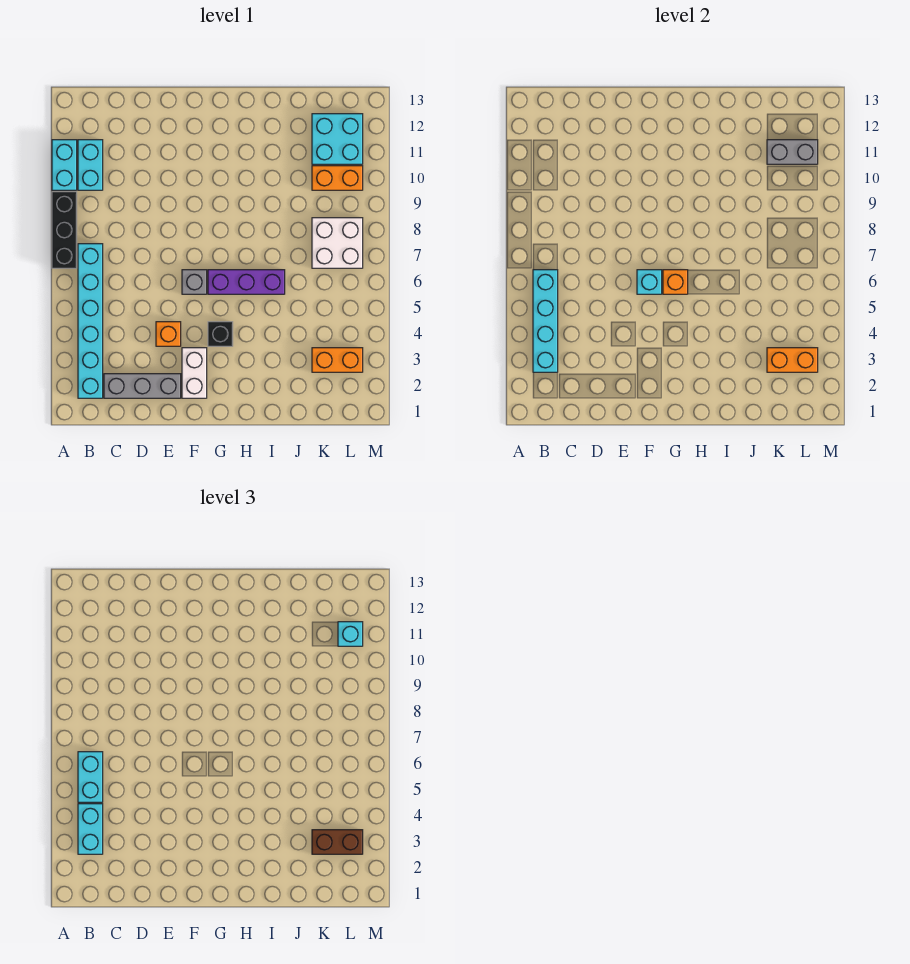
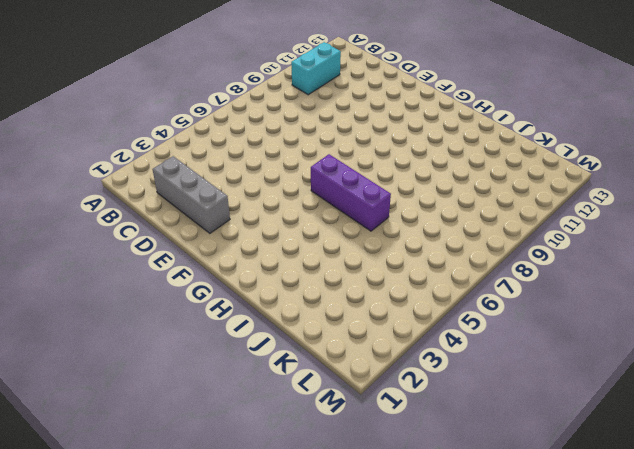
none -> black brick A7:A9 level 1
none -> cyan brick A10:A11 level 1
none -> cyan brick B2:B7 level 1

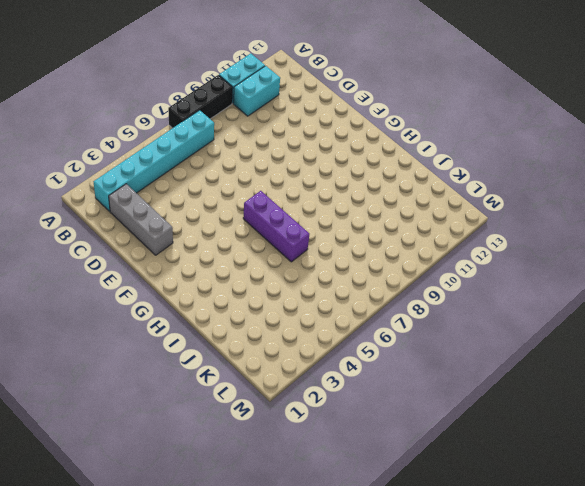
none -> orange brick E4 level 1
none -> white brick F2:F3 level 1
none -> grey brick F6 level 1

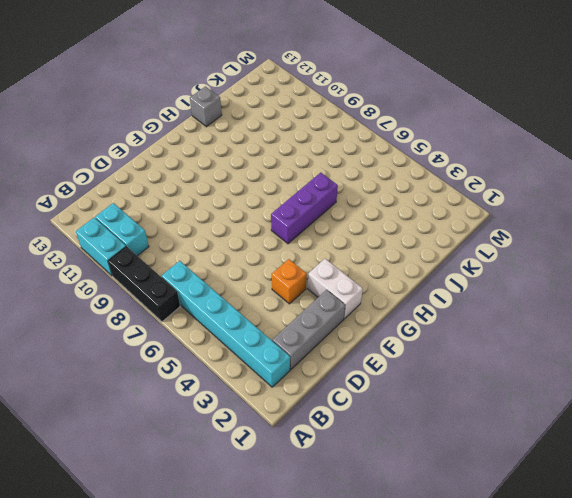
grey brick I13 level 1 -> grey brick F6 level 1
none -> black brick G4 level 1
none -> orange brick K3:L3 level 1
none -> white brick K7:L8 level 1

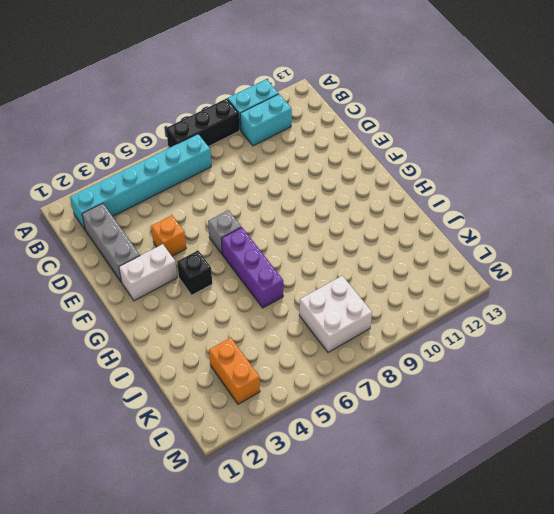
none -> orange brick K10:L10 level 1
none -> cyan brick K11:L12 level 1
none -> cyan brick B3:B6 level 2

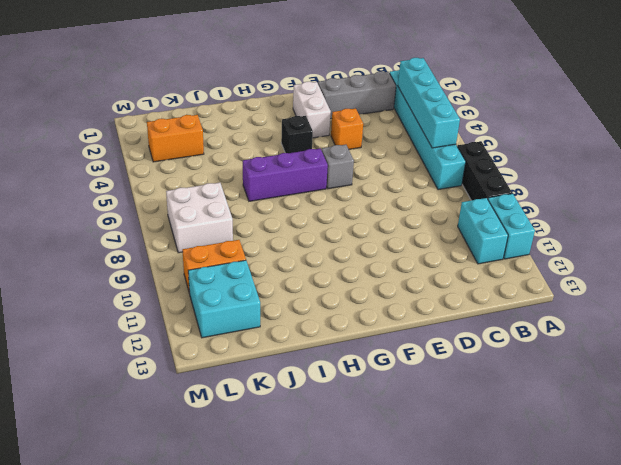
none -> cyan brick F6 level 2
none -> orange brick G6 level 2
none -> orange brick K3:L3 level 2

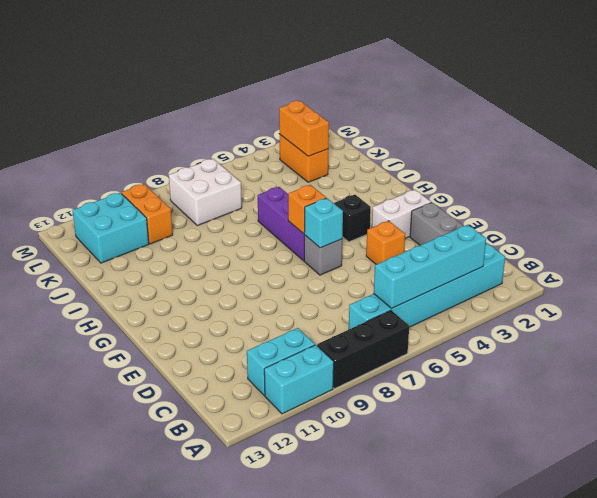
none -> grey brick K11:L11 level 2
none -> cyan brick B3:B4 level 3
none -> cyan brick B5:B6 level 3

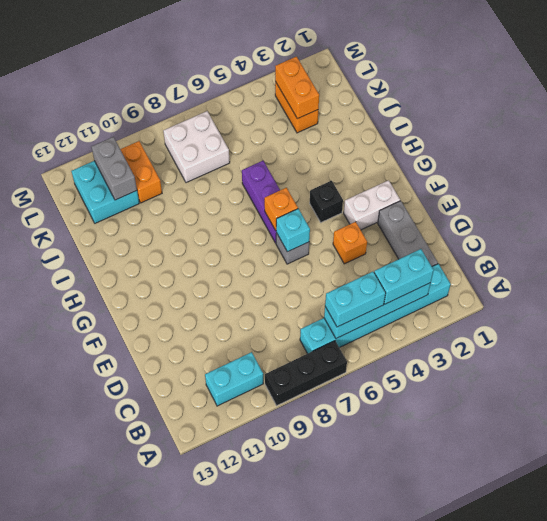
none -> cyan brick A10:A11 level 1
none -> brown brick K3:L3 level 3
none -> cyan brick L11 level 3

